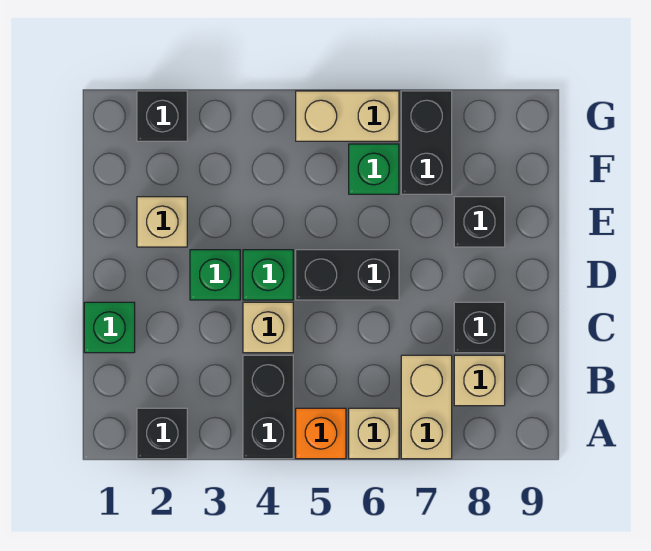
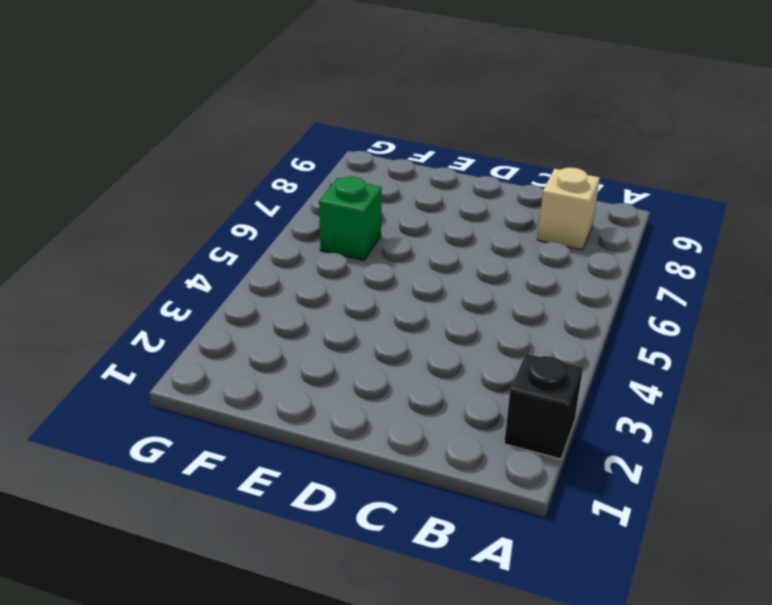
none -> black brick A4:B4 level 1
none -> orange brick A5 level 1
none -> tan brick A6 level 1

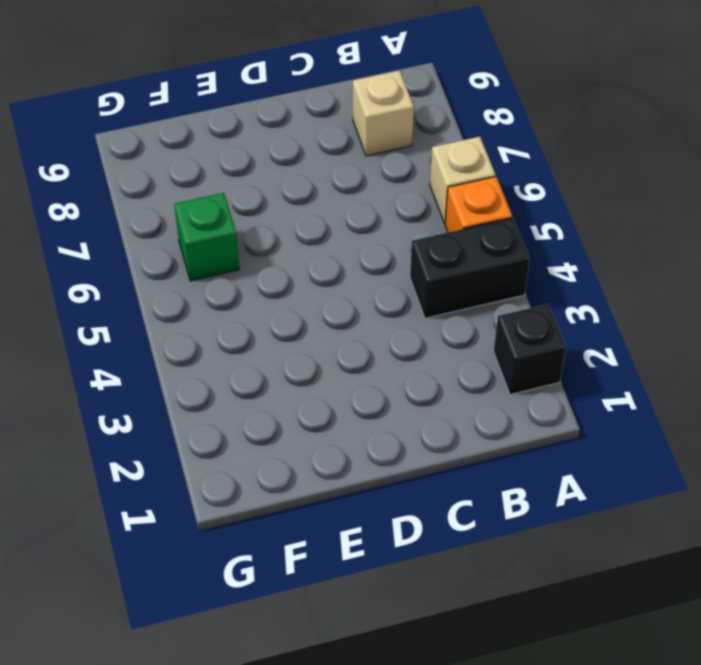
none -> tan brick A7:B7 level 1
none -> green brick C1 level 1
none -> tan brick C4 level 1

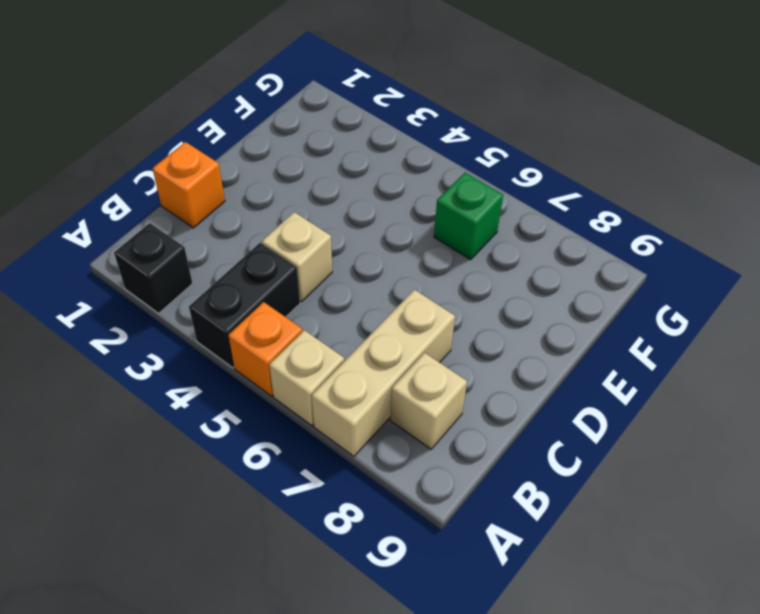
tan brick A7:C7 level 1 -> tan brick A7:B7 level 1
orange brick C1 level 1 -> green brick C1 level 1
none -> black brick C8 level 1
none -> green brick D3 level 1
none -> green brick D4 level 1

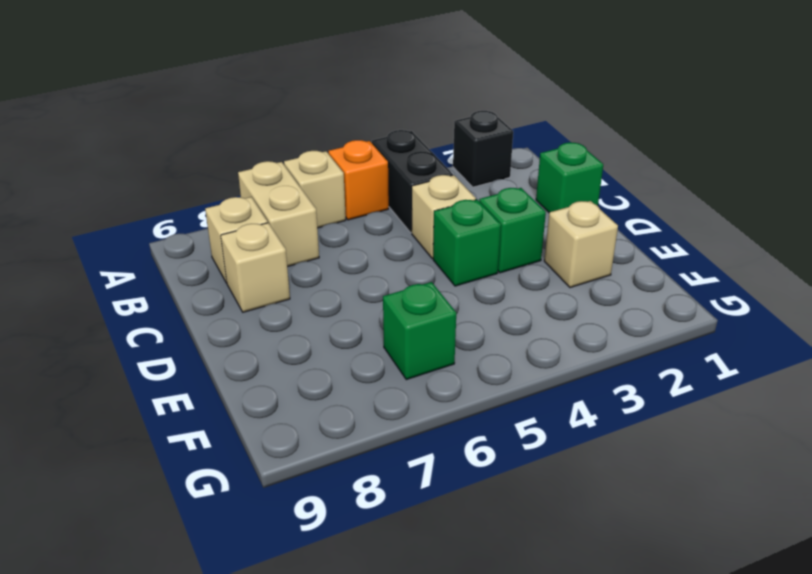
tan brick C8 level 1 -> black brick C8 level 1
none -> black brick D5:D6 level 1
none -> black brick E8 level 1
none -> black brick F7:G7 level 1

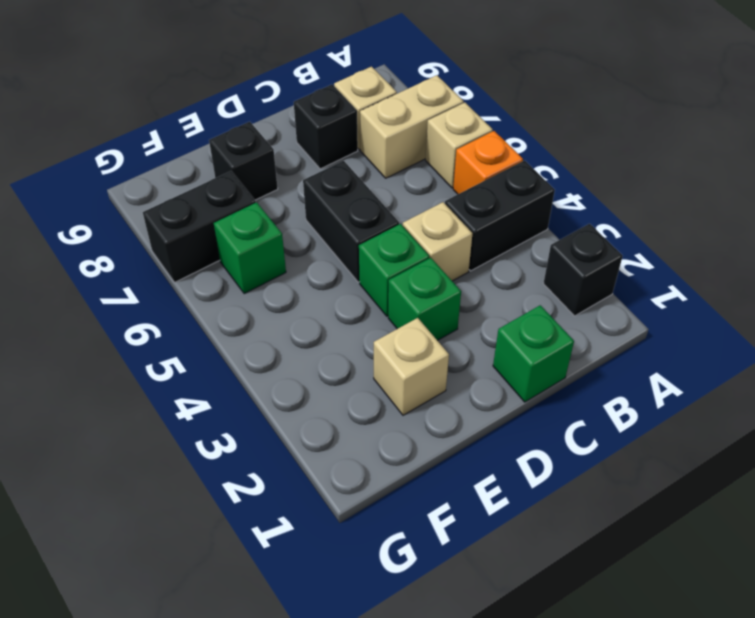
none -> black brick G2 level 1
none -> tan brick G5:G6 level 1

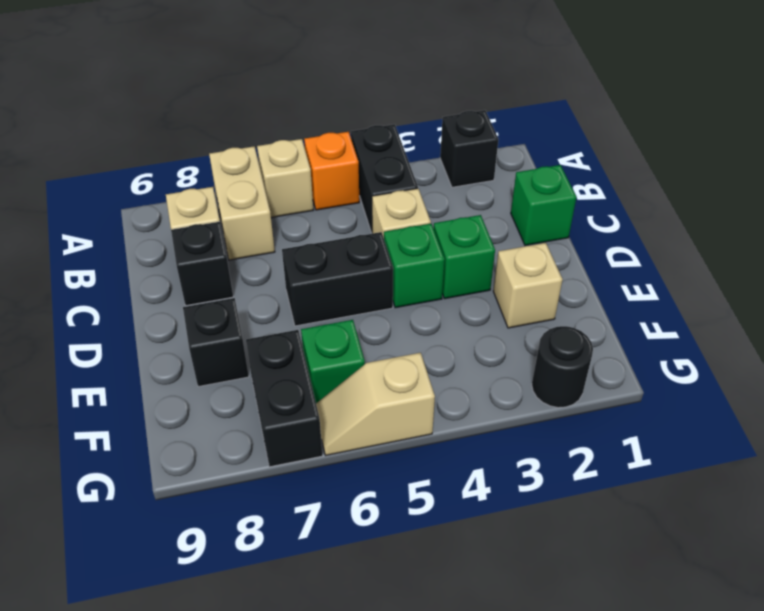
black round brick G2 level 1 -> black brick G2 level 1
tan slope G5:G6 level 1 top 5 -> tan brick G5:G6 level 1

